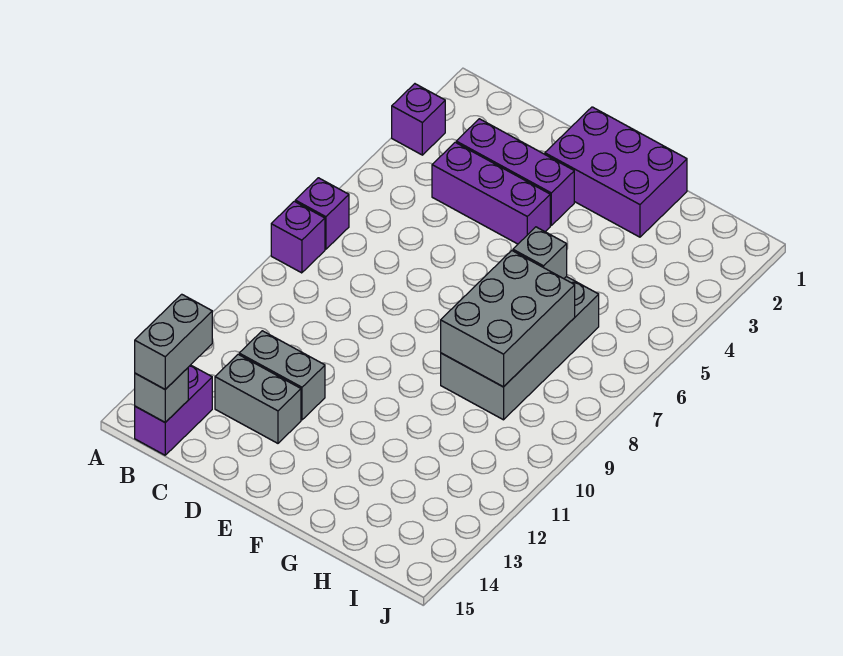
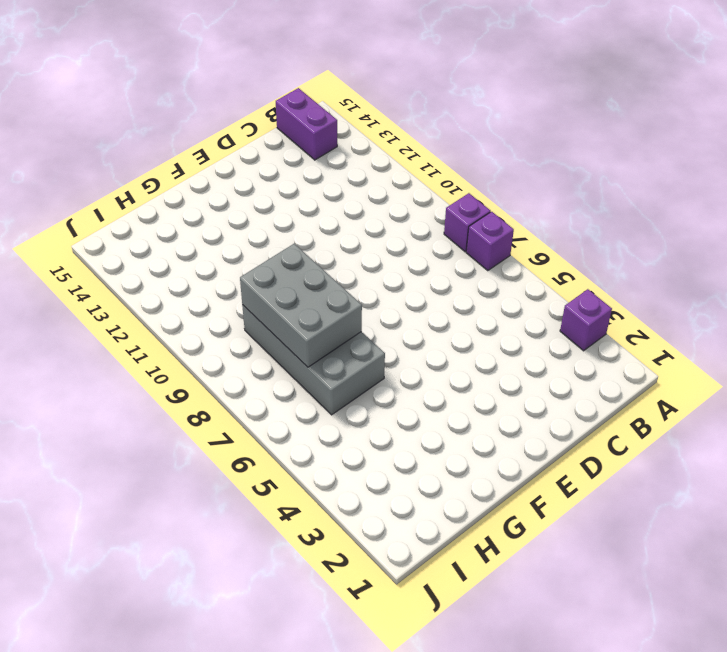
none -> purple brick C3:E3 level 1
none -> purple brick C4:E4 level 1
none -> grey brick C12:D12 level 1

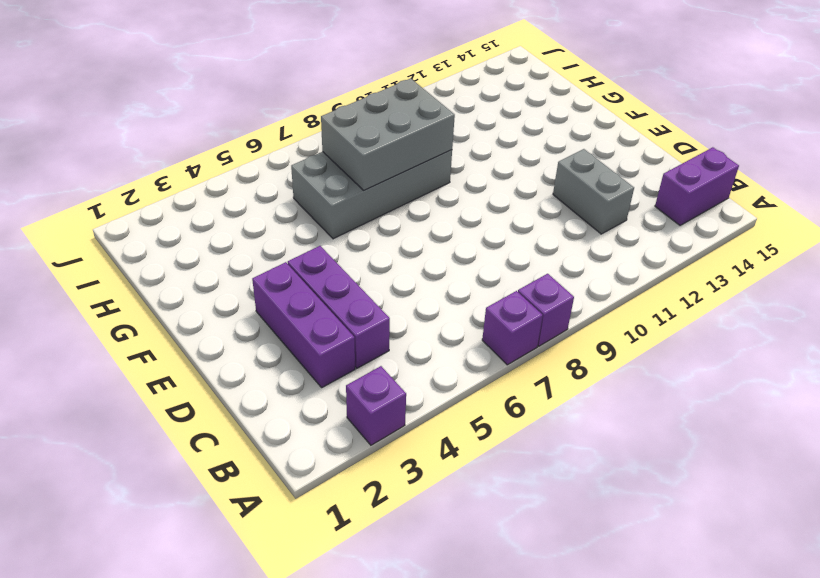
none -> grey brick C13:D13 level 1
none -> purple brick E1:G2 level 1
none -> grey brick B15 level 2

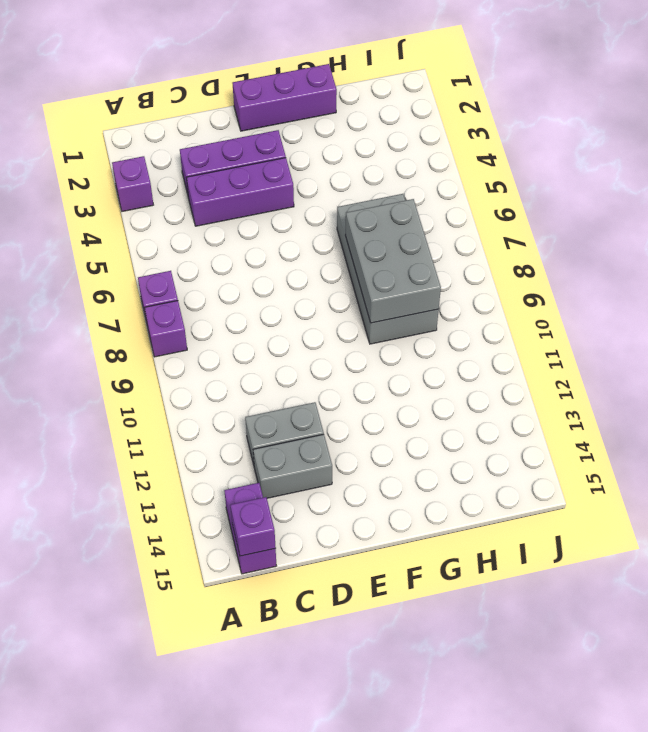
purple brick B15 level 2 -> grey brick B15 level 2
purple brick E1:G1 level 1 -> purple brick E1:G2 level 1
none -> grey brick G6 level 2
none -> grey brick B14:B15 level 3

